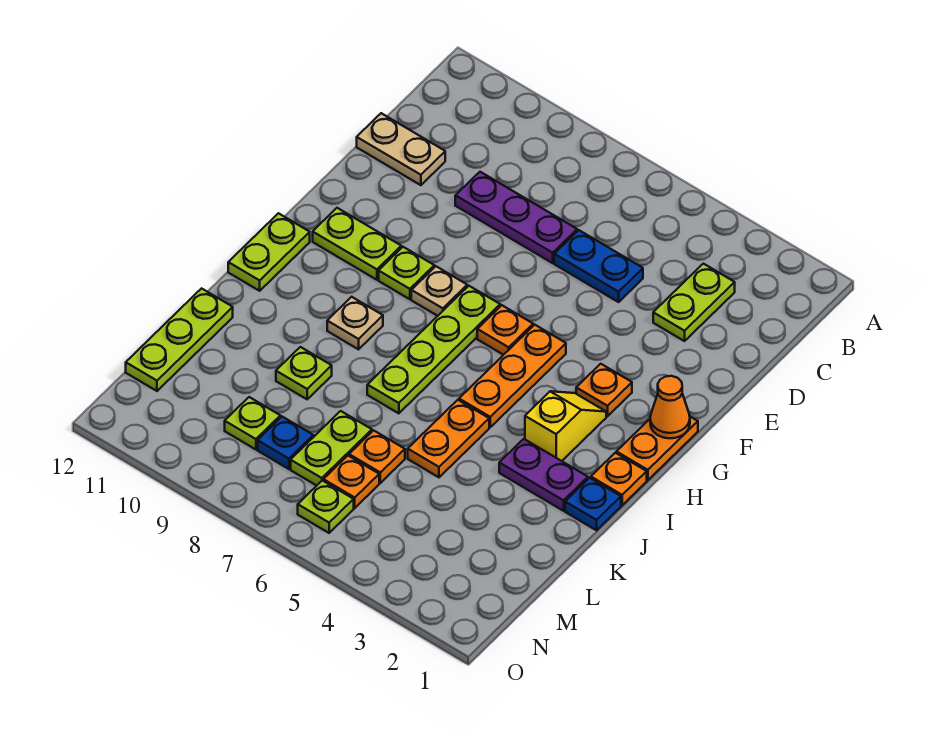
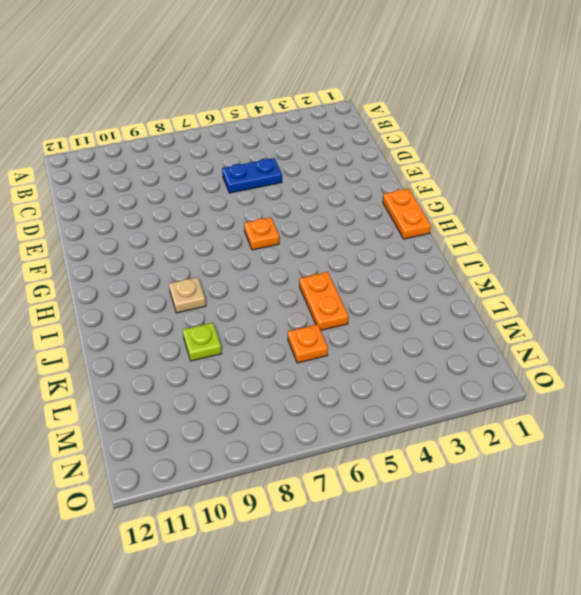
none -> lime plate C3:D3 level 1
none -> purple plate D7:D9 level 1
none -> tan plate D11:D12 level 1

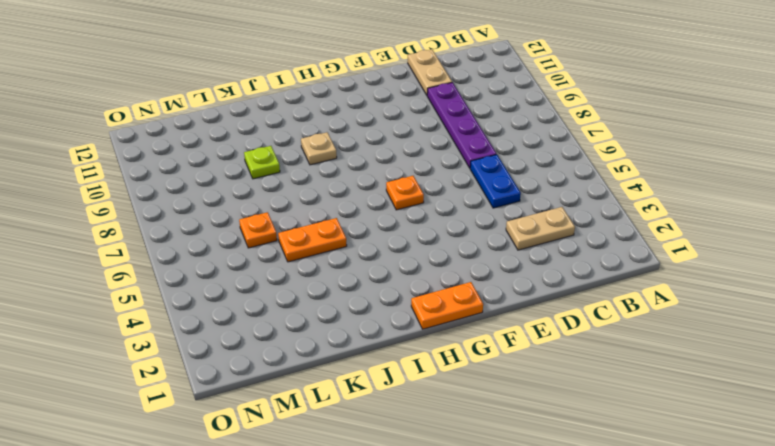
tan plate C3:D3 level 1 -> lime plate C3:D3 level 1
purple plate D7:D10 level 1 -> purple plate D7:D9 level 1
none -> orange plate G3 level 1
none -> orange plate G5:I5 level 1
none -> lime plate G7:J7 level 1

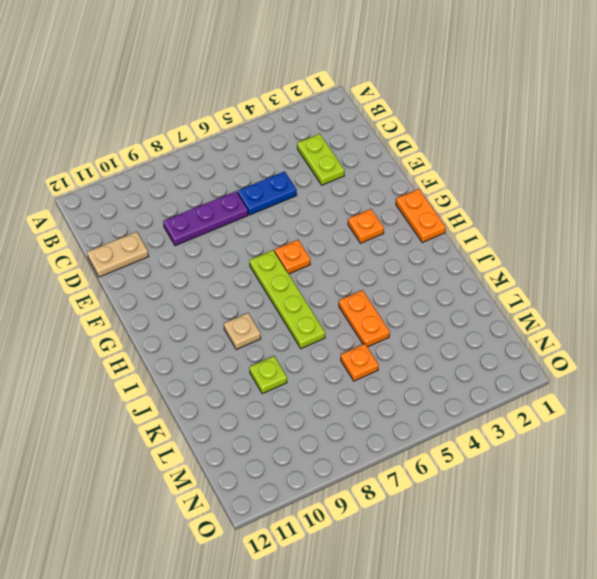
none -> orange plate G5:I5 level 1
none -> tan plate G8 level 1
none -> lime plate G9 level 1

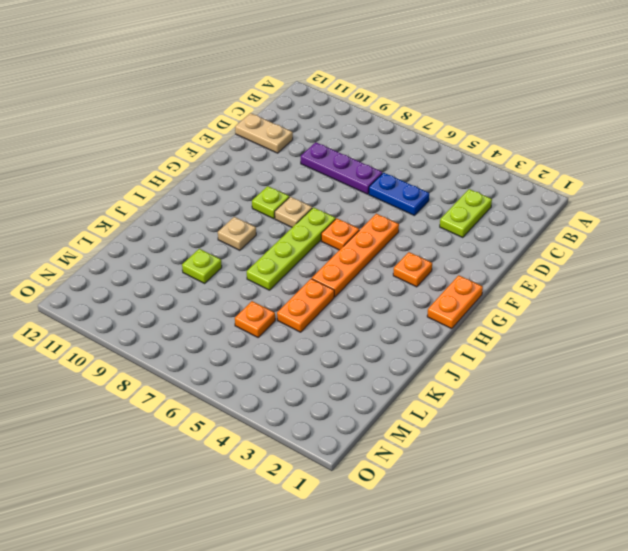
orange plate F5:I5 level 1 -> orange plate G5:I5 level 1
none -> lime plate G10:G11 level 1
none -> yellow slope H3:I3 level 1 top I
none -> lime plate H12:I12 level 1

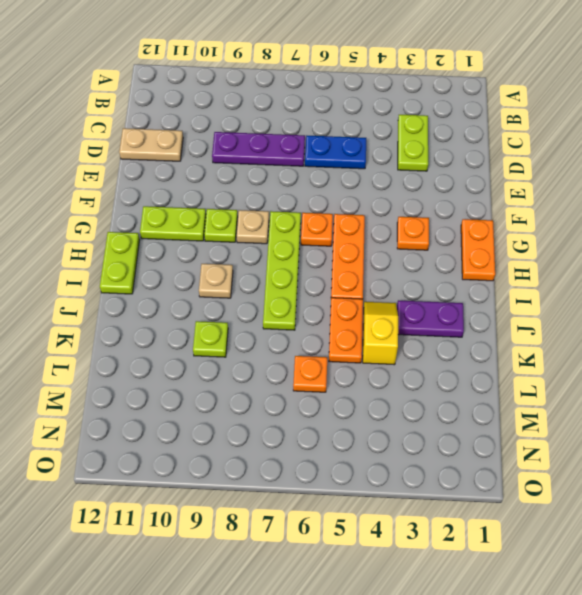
yellow slope J4:K4 level 1 top K -> yellow slope H3:I3 level 1 top I
none -> orange plate I1 level 1
none -> blue plate J1 level 1
none -> lime plate K12:M12 level 1

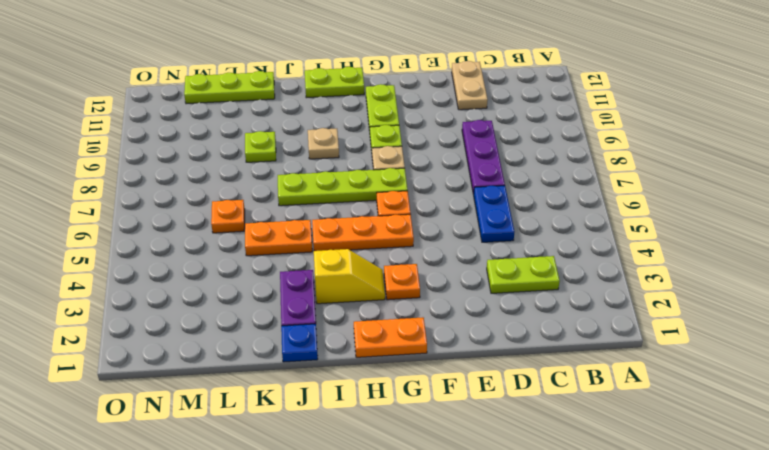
none -> orange plate I1 level 1
none -> lime plate L7:M7 level 1
none -> orange plate M6 level 1

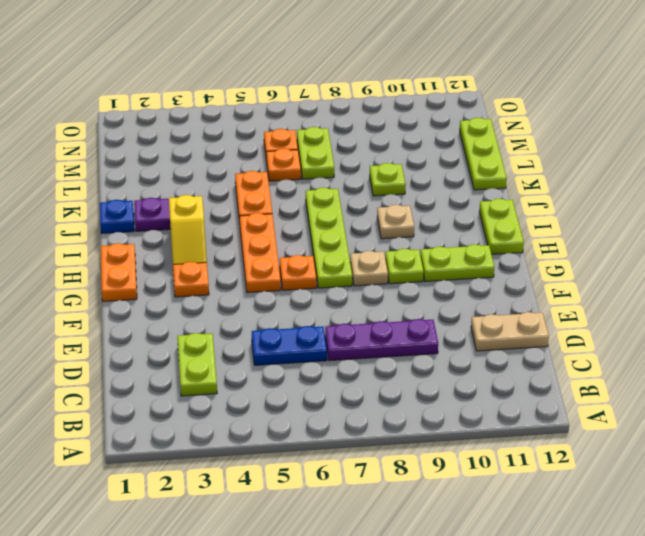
none -> orange plate I1 level 1
none -> blue plate M8 level 1
none -> lime plate M9 level 1

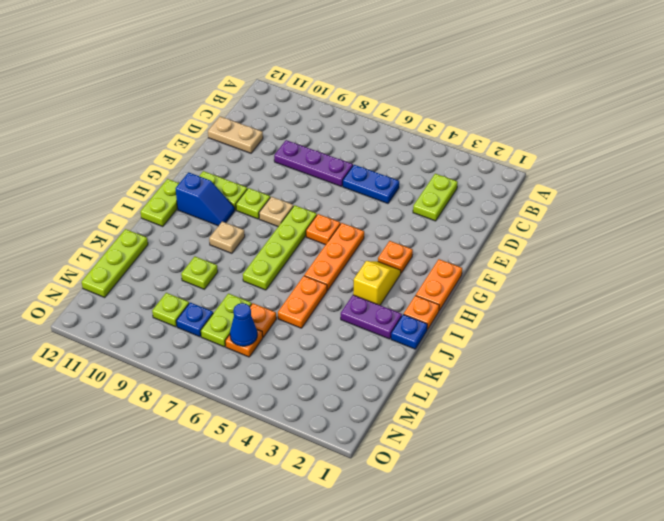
blue slope H10:H11 level 1 top 11 -> none
blue cone M6 level 2 -> none
none -> lime plate N6 level 1
none -> orange cone G1 level 2

